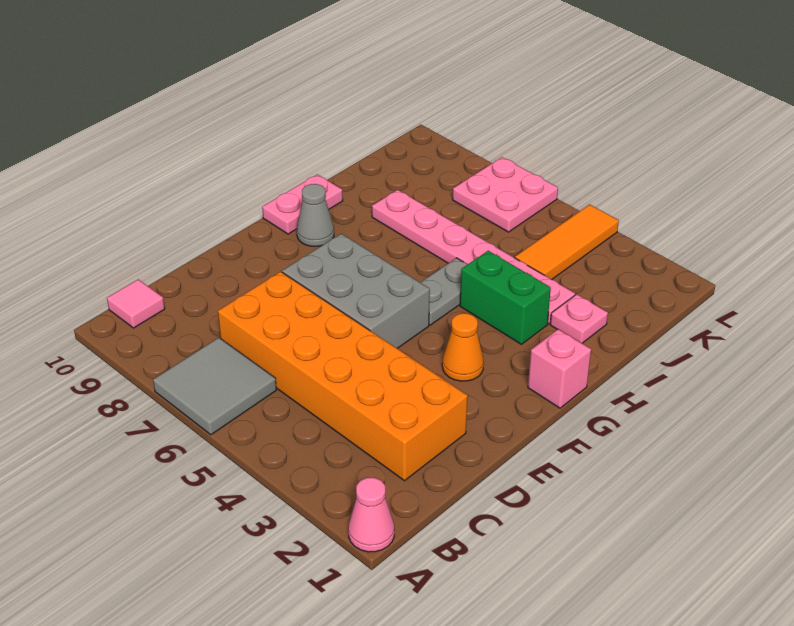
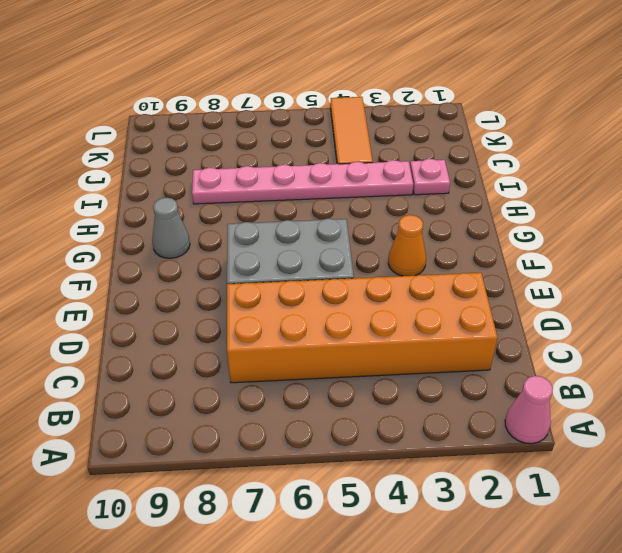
none -> grey tile A6:B7 level 1
none -> pink tile B10 level 1
none -> pink brick G1 level 1

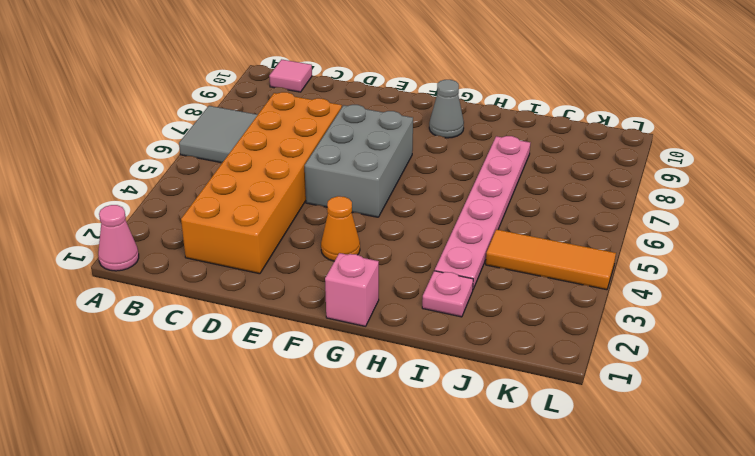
none -> grey plate G5:H5 level 1
none -> pink plate G10:H10 level 1
none -> green brick H3:H4 level 1

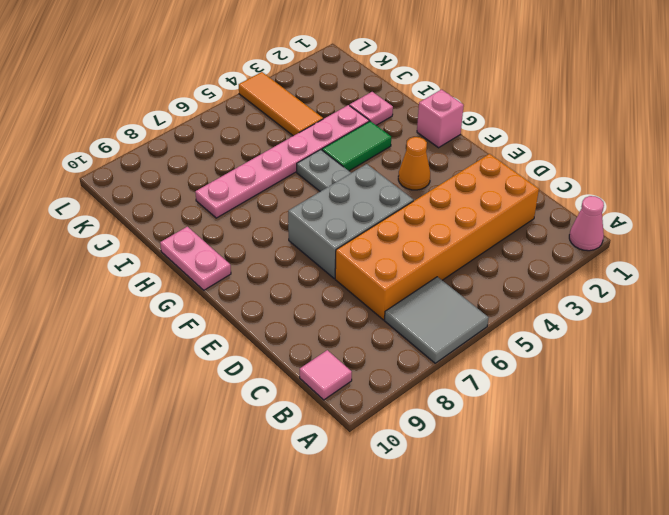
green tile H3:H4 level 1 -> green brick H3:H4 level 1
none -> grey cone G9 level 1
none -> pink plate K6:L7 level 1

